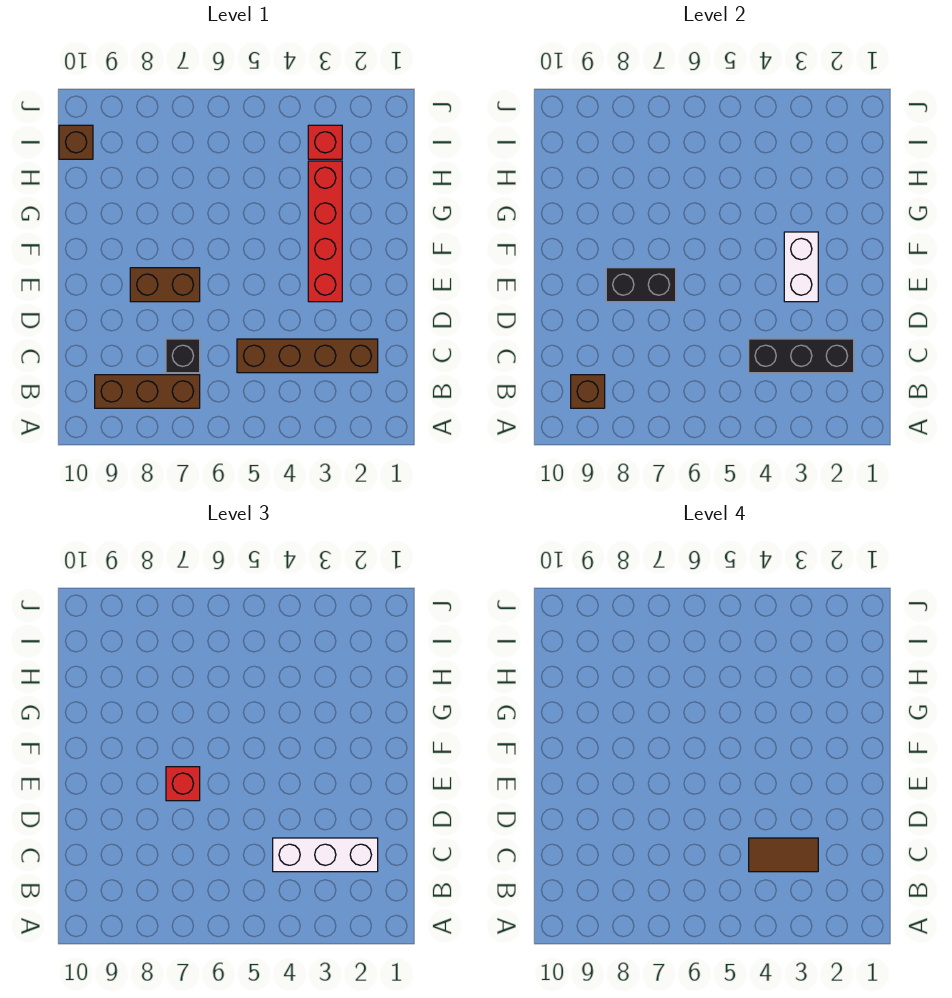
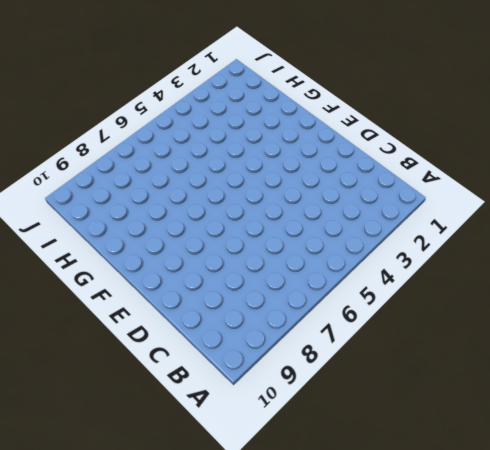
none -> brown brick B7:B9 level 1
none -> brown brick C2:C5 level 1
none -> black brick C7 level 1

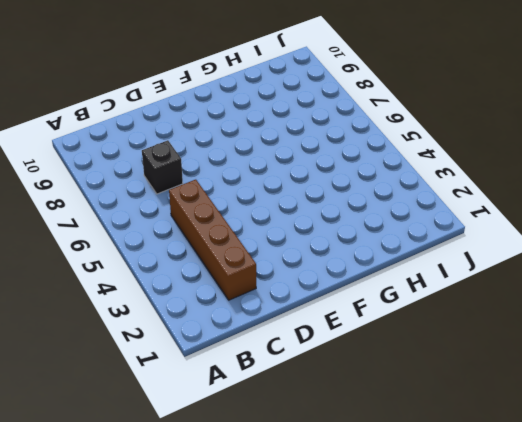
none -> brown brick B7:B9 level 1
none -> red brick E3:H3 level 1
none -> brown brick E7:E8 level 1

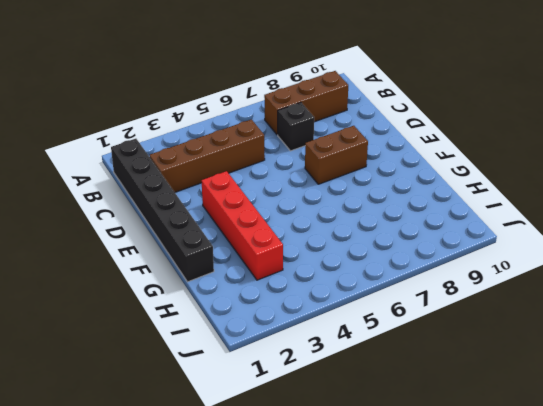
black brick B1:G1 level 1 -> none
none -> red brick I3 level 1
none -> brown brick I10 level 1
none -> brown brick B9 level 2

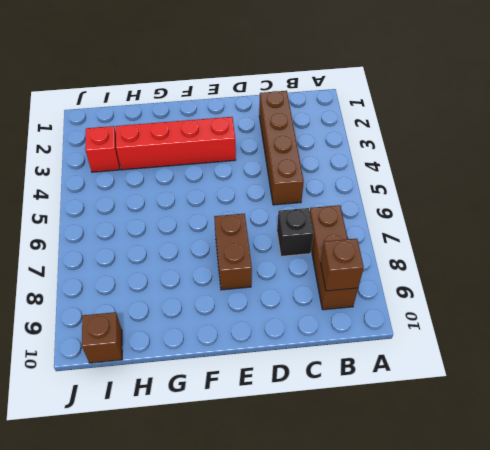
none -> black brick C2:C4 level 2
none -> white brick E3:F3 level 2
none -> black brick E7:E8 level 2

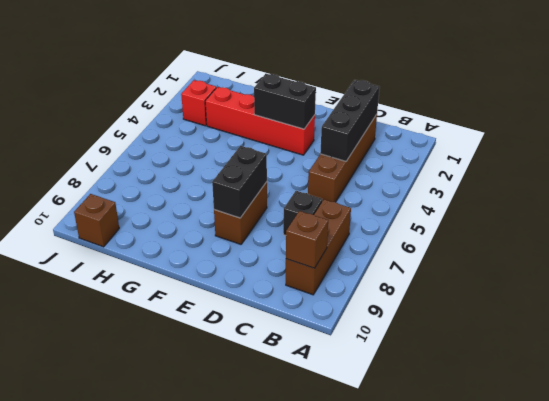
black brick E3:F3 level 2 -> white brick E3:F3 level 2
none -> white brick C2:C4 level 3
none -> red brick E7 level 3
none -> brown tile C3:C4 level 4

